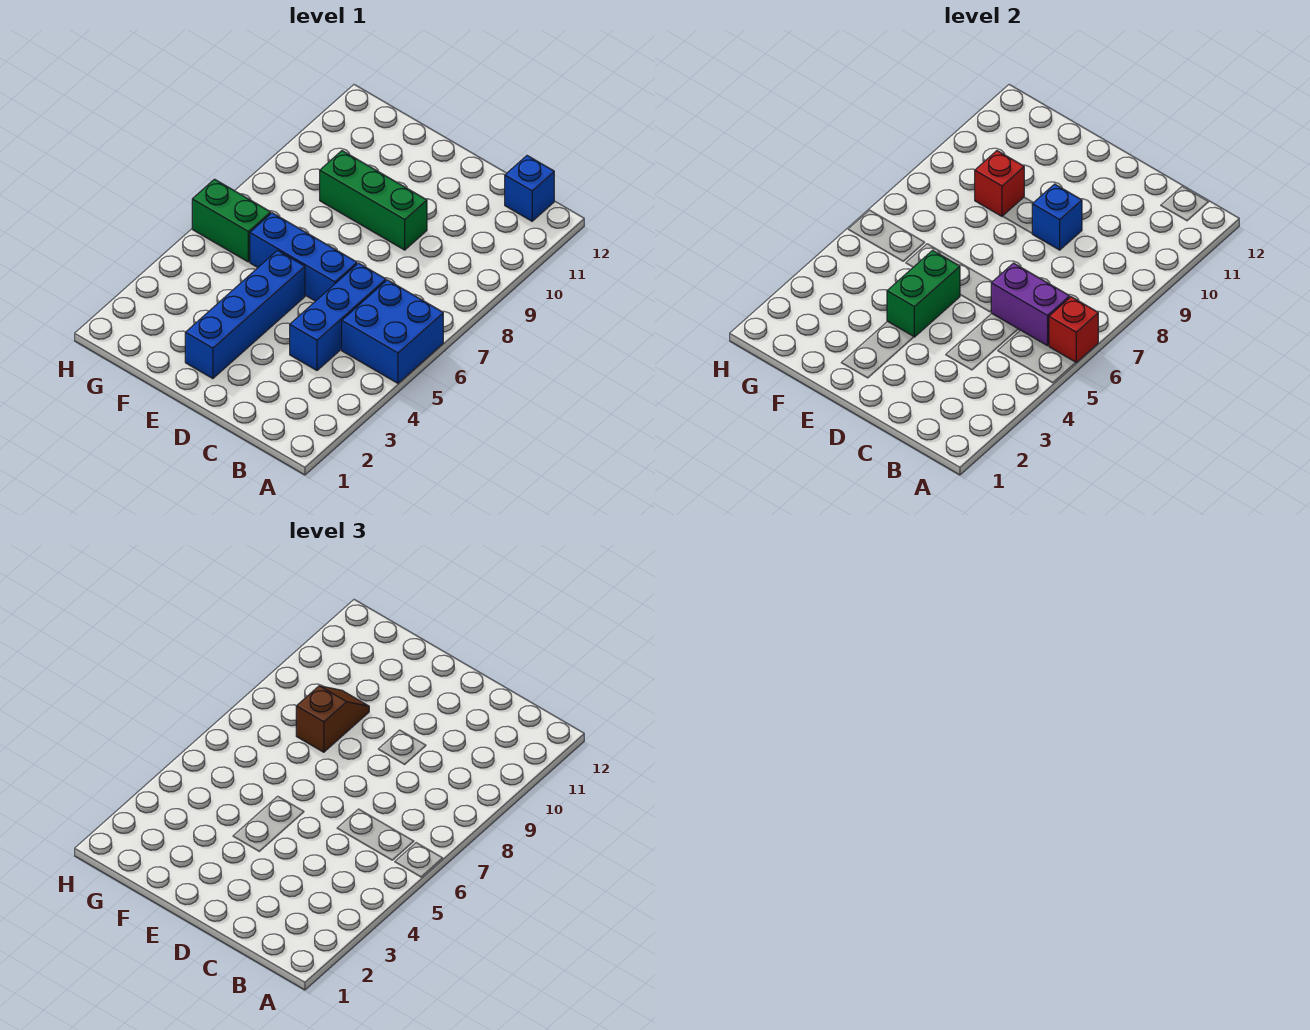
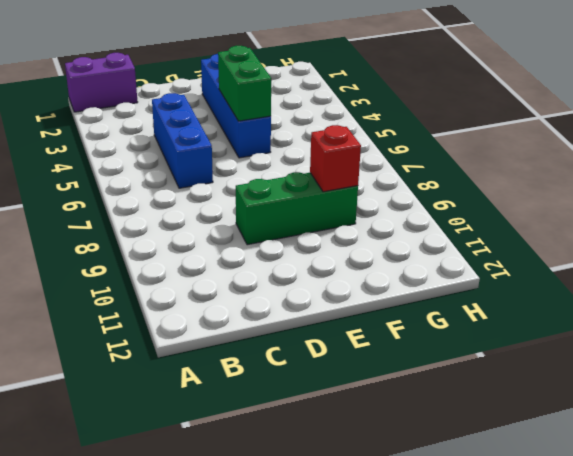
purple brick A1:B1 level 1 -> purple brick B6:C6 level 2
none -> blue brick A5:B6 level 1
none -> blue brick B12 level 1
none -> blue brick D6:F6 level 1

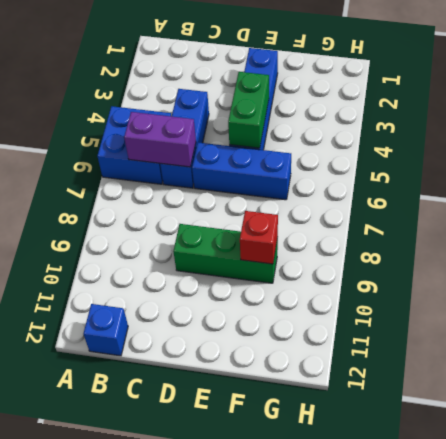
none -> green brick G6:H6 level 1
none -> red brick A6 level 2
none -> blue brick D9 level 2

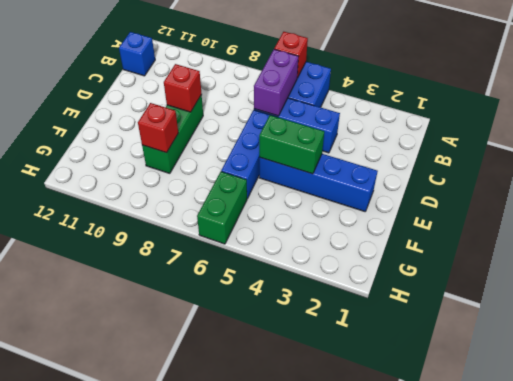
red brick D9 level 2 -> blue brick D9 level 2
none -> brown slope F8:F9 level 3 top 8

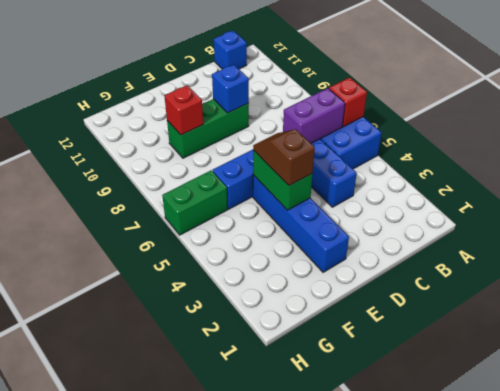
brown slope E4:E5 level 3 top 4 -> brown slope F8:F9 level 3 top 8

